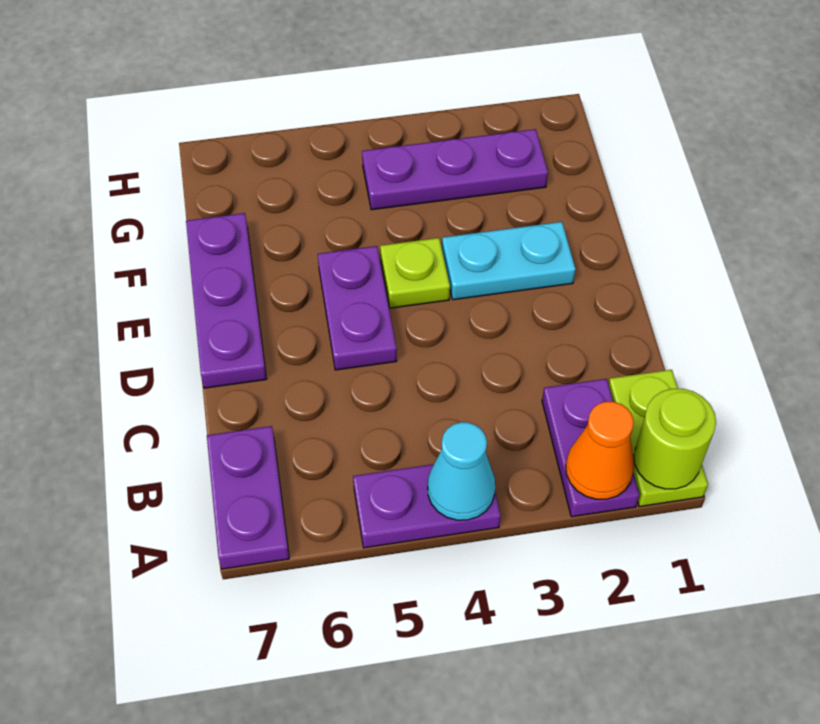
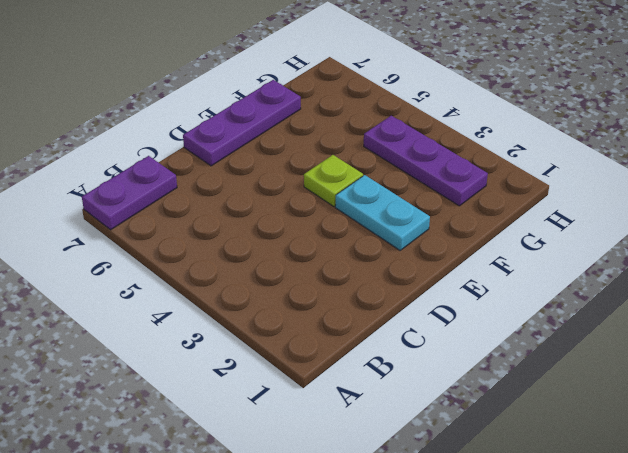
none -> lime plate A1:B1 level 1
none -> purple plate A2:B2 level 1
none -> purple plate A4:A5 level 1

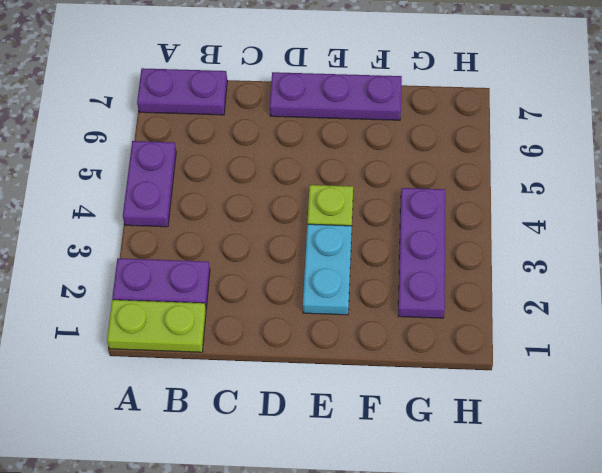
none -> purple plate D5:E5 level 1
none -> lime round brick A1 level 2
none -> orange cone A2 level 2

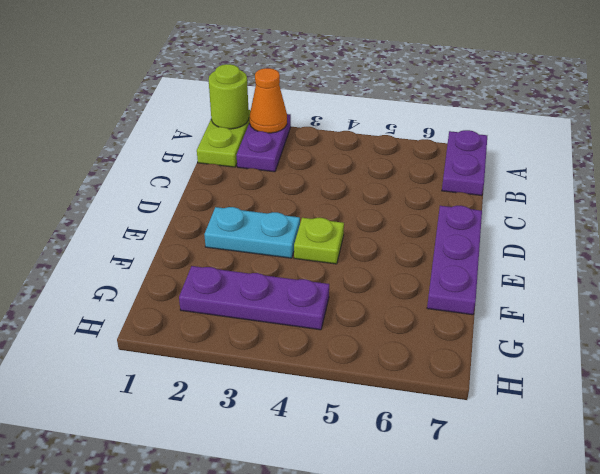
none -> purple plate A4:A5 level 1
none -> purple plate D5:E5 level 1
none -> cyan cone A4 level 2

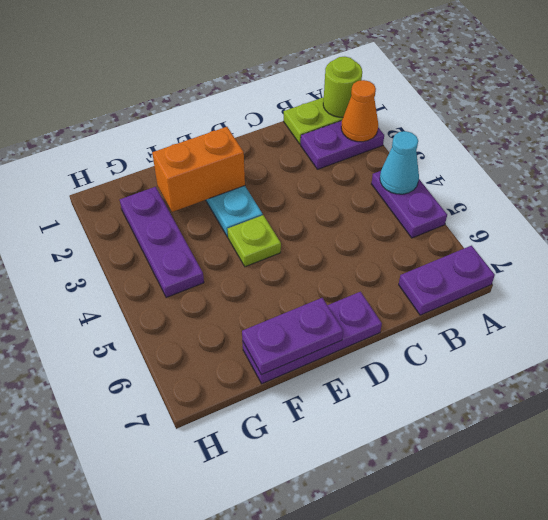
orange brick E2:F2 level 2 -> none
purple plate E7:F7 level 2 -> purple plate D5:E5 level 1

